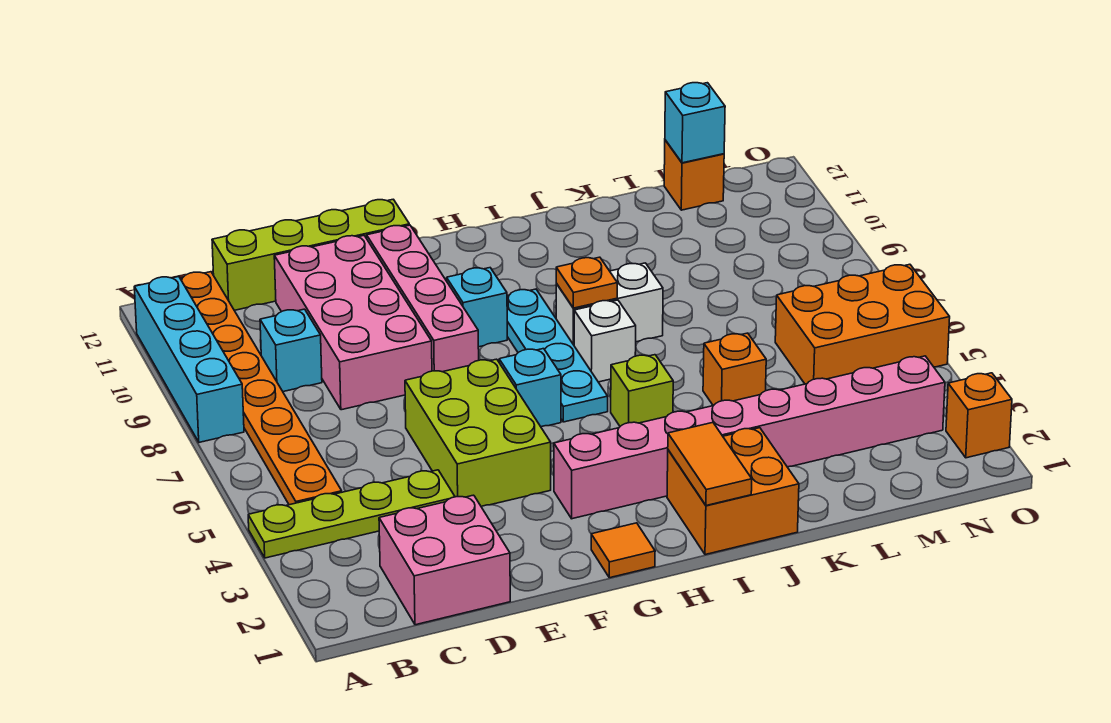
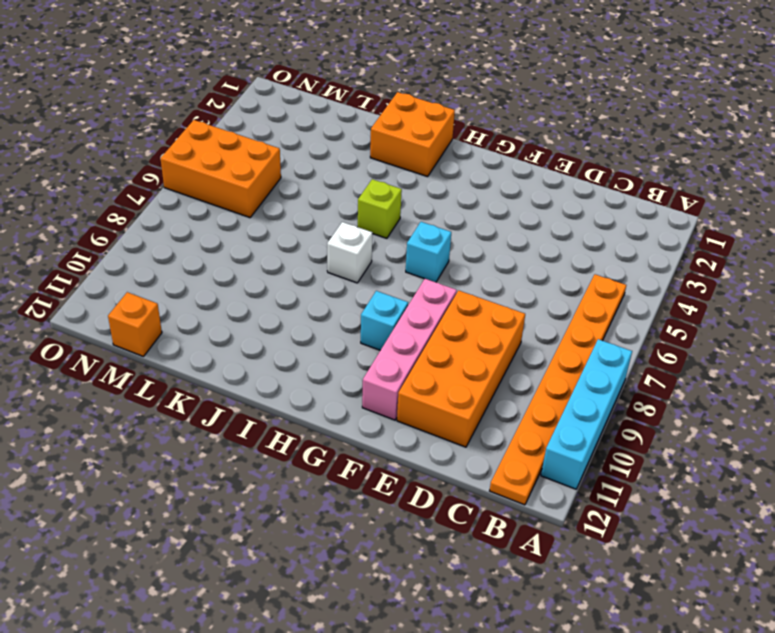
orange brick D8:E11 level 1 -> pink brick D8:E11 level 1
none -> lime plate A4:D4 level 1
none -> pink brick C1:D2 level 1
none -> cyan brick C9 level 1

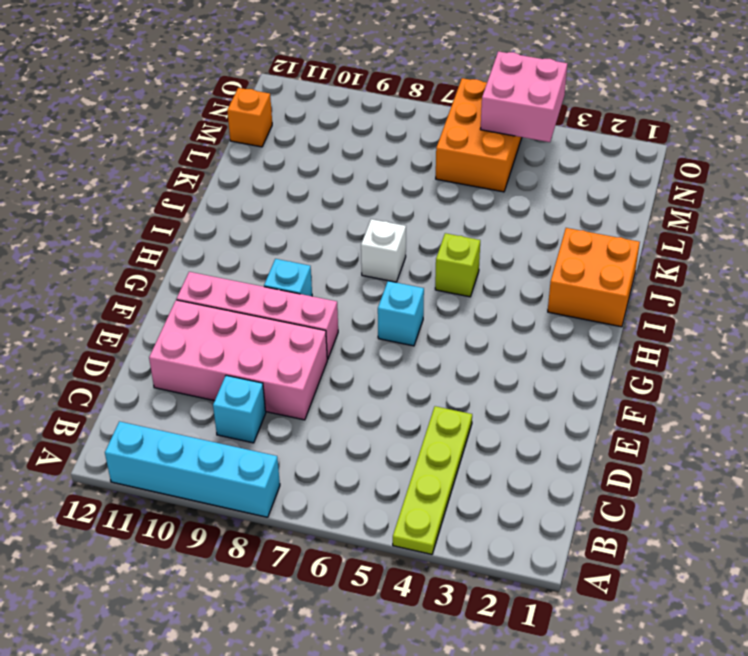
pink brick N4:O5 level 2 -> pink brick C1:D2 level 1
none -> orange plate B5:B12 level 1
none -> lime brick C12:F12 level 1
none -> lime brick E4:F6 level 1

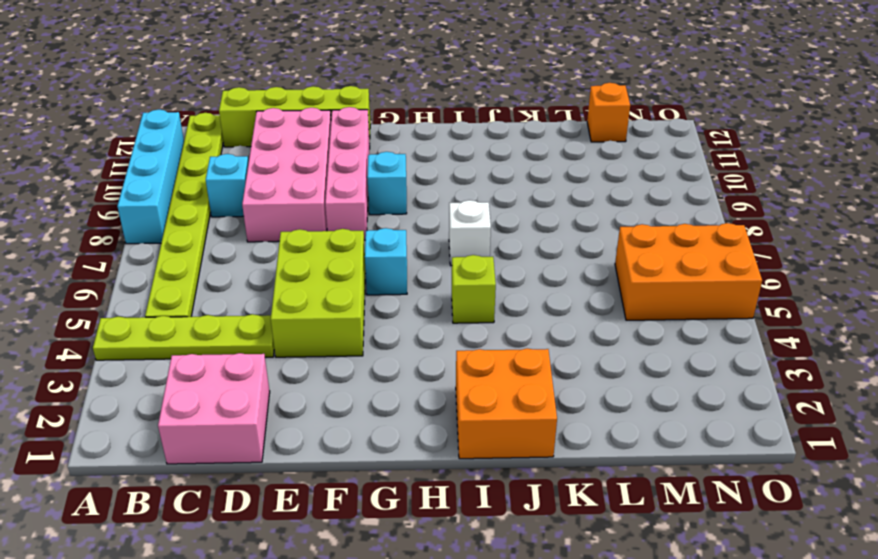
lime plate B5:B12 level 1 -> orange plate B5:B12 level 1
none -> orange tile G1 level 1
none -> pink brick G3:N3 level 1
none -> cyan plate H6:H9 level 1

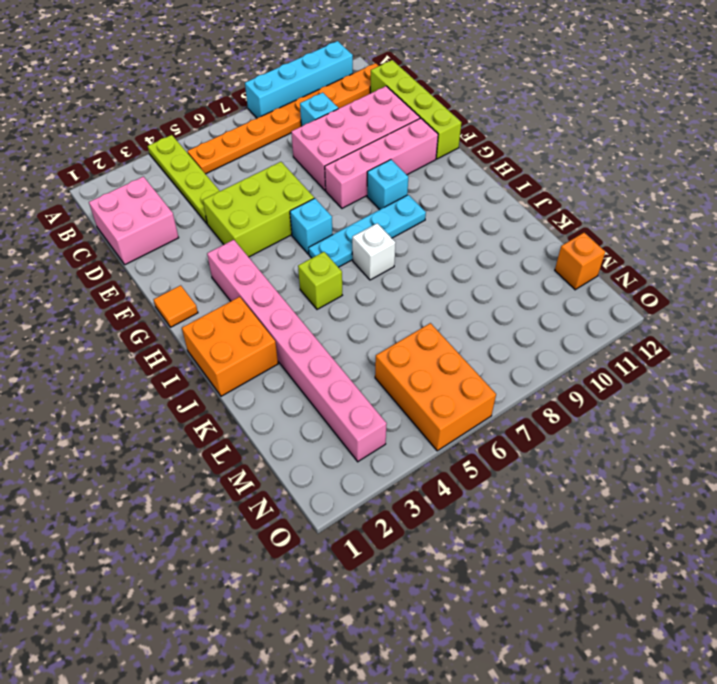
none -> white brick I8:J8 level 1
none -> orange brick K5 level 1
none -> orange brick O2 level 1

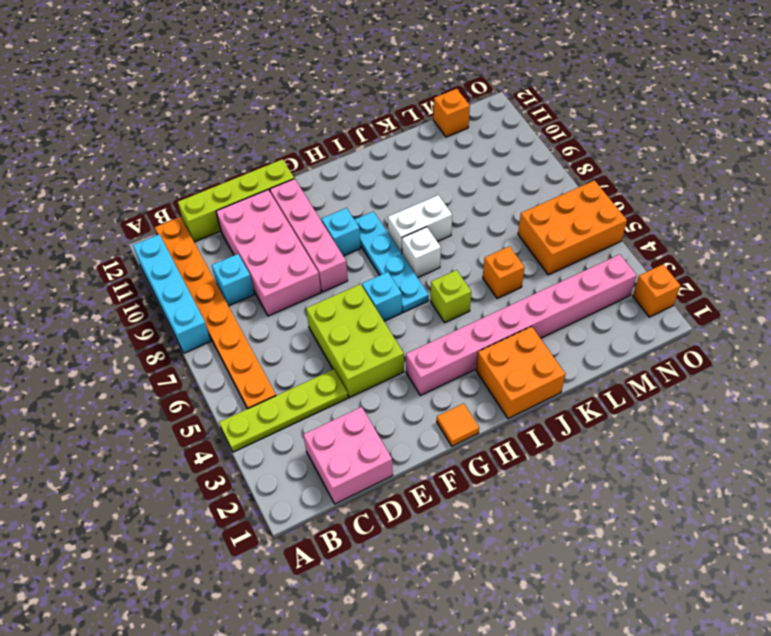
none -> orange tile I1:I2 level 2
none -> orange plate I8 level 2
none -> cyan brick M12 level 2

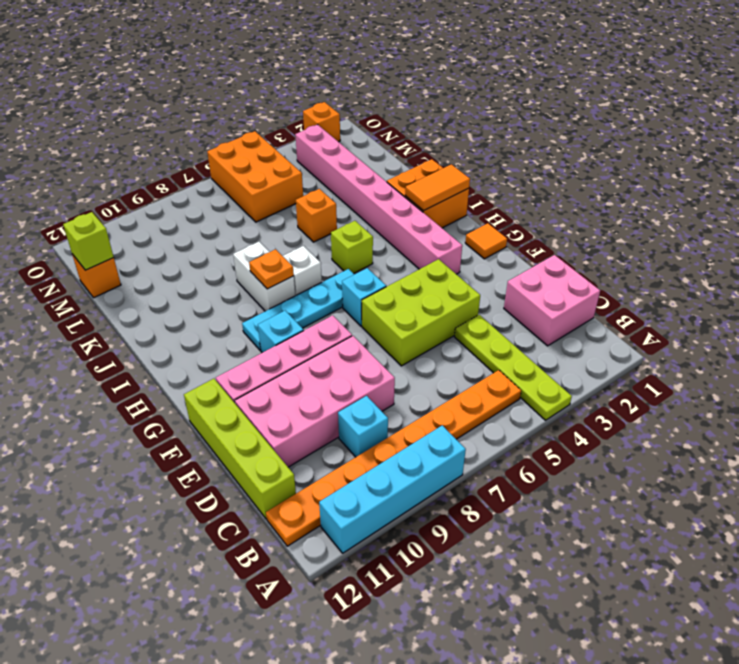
lime brick M12 level 2 -> cyan brick M12 level 2

